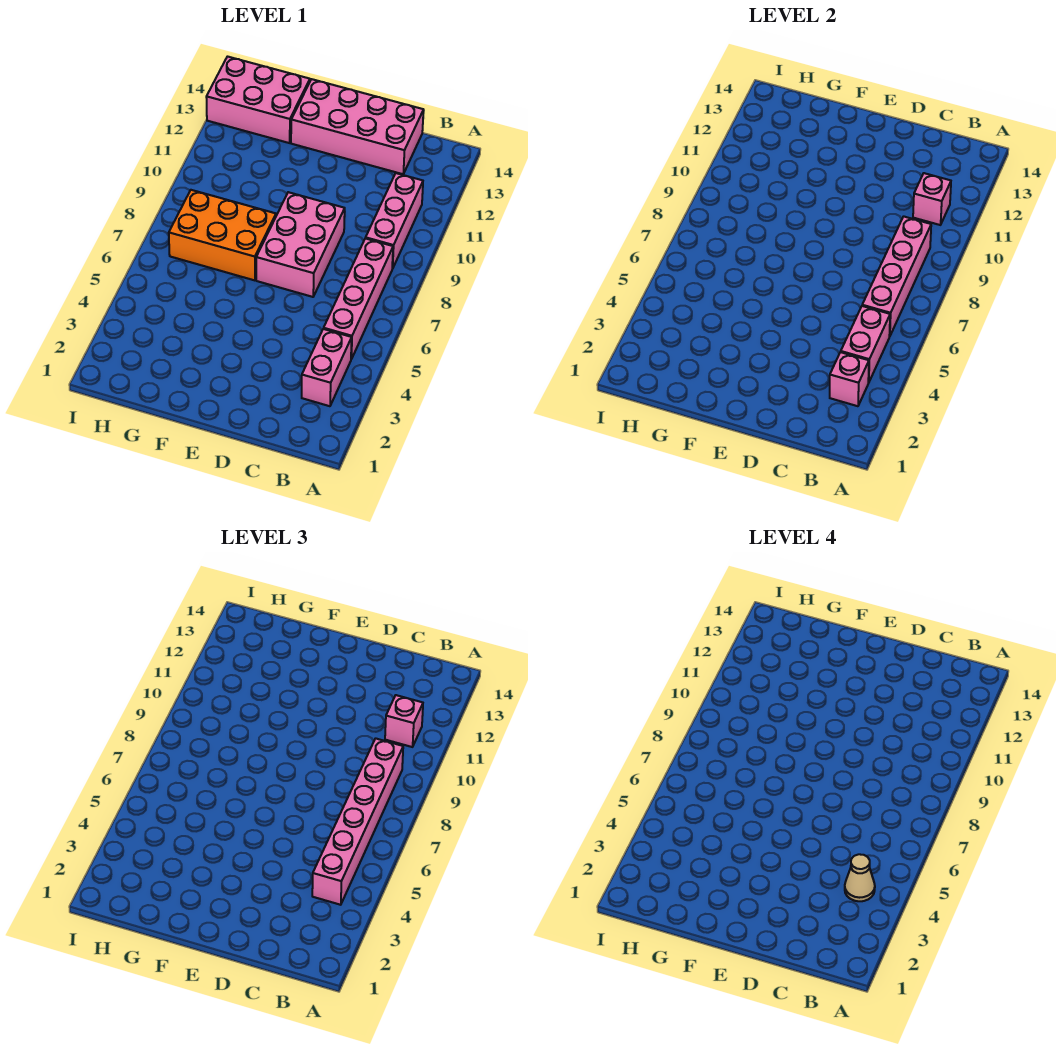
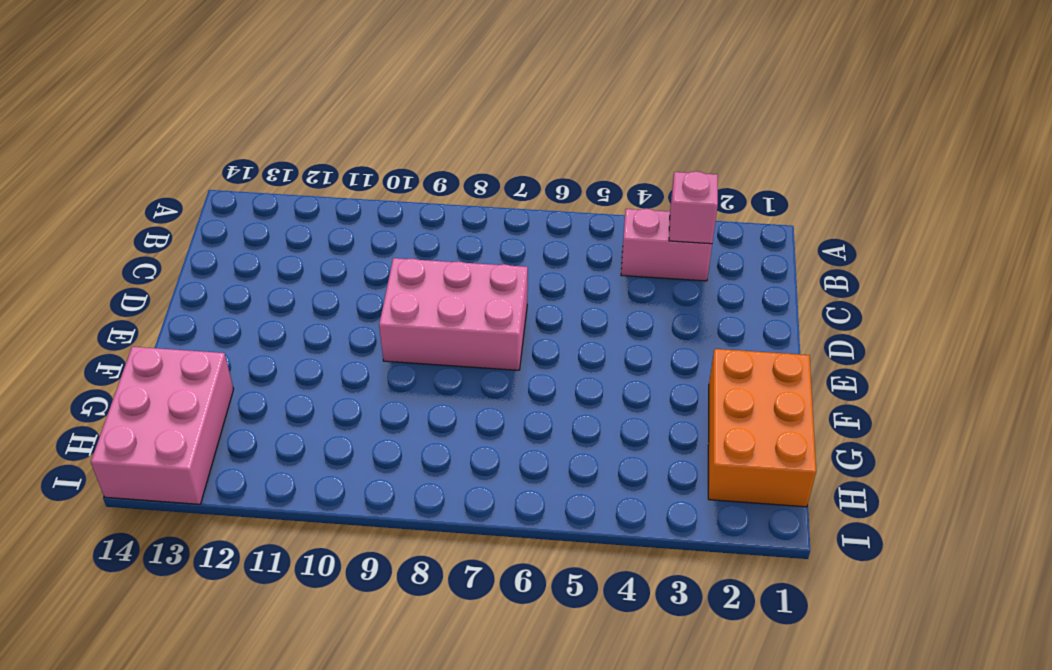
orange brick F1:H2 level 1 -> orange brick F7:H8 level 1
none -> pink brick B5:B8 level 1
none -> pink brick B9:B11 level 1
none -> pink brick C13:F14 level 1

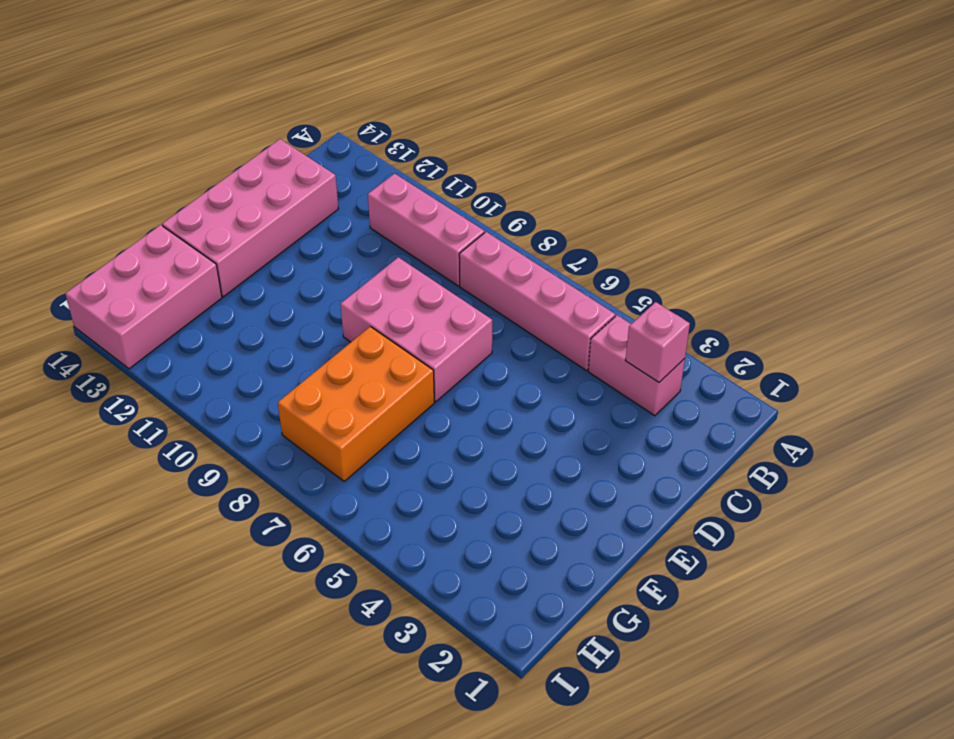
none -> pink brick B4:B5 level 2
none -> pink brick B6:B9 level 2
none -> pink brick B11 level 2

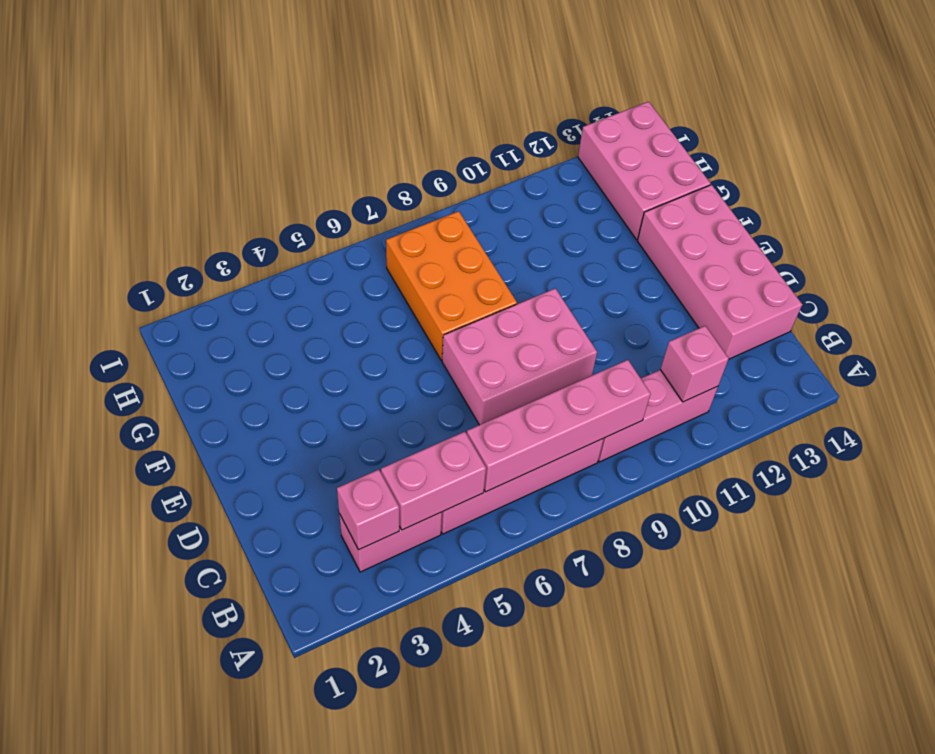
none -> pink brick B4:B9 level 3
none -> pink brick B11 level 3
none -> tan cone B4 level 4

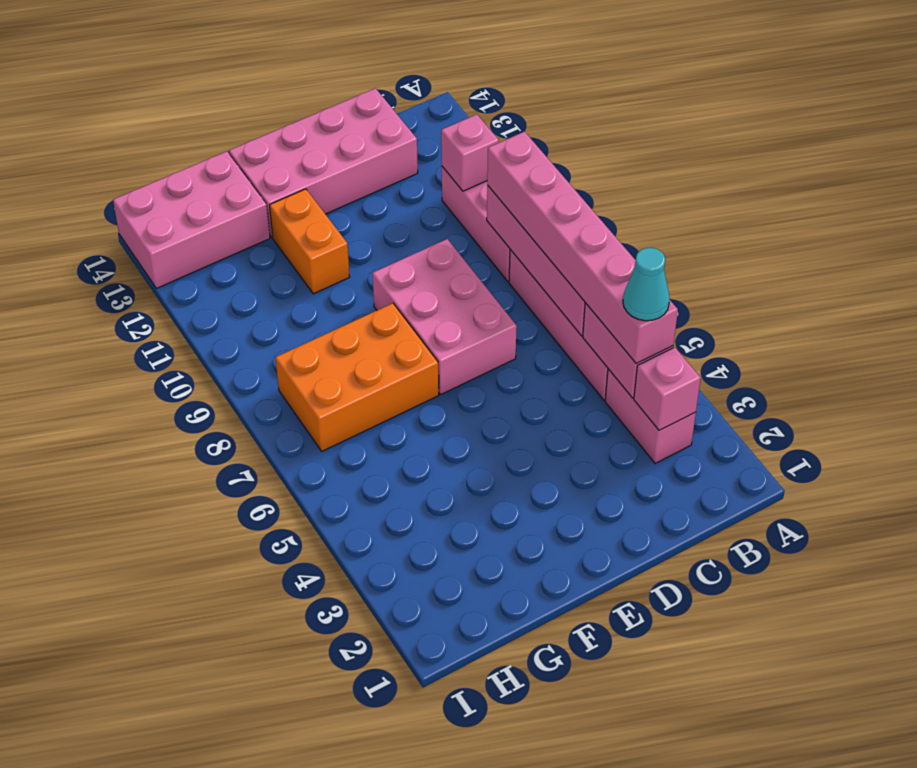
cyan cone B4 level 4 -> tan cone B4 level 4
orange brick F11:F12 level 1 -> none
none -> pink brick B11 level 3

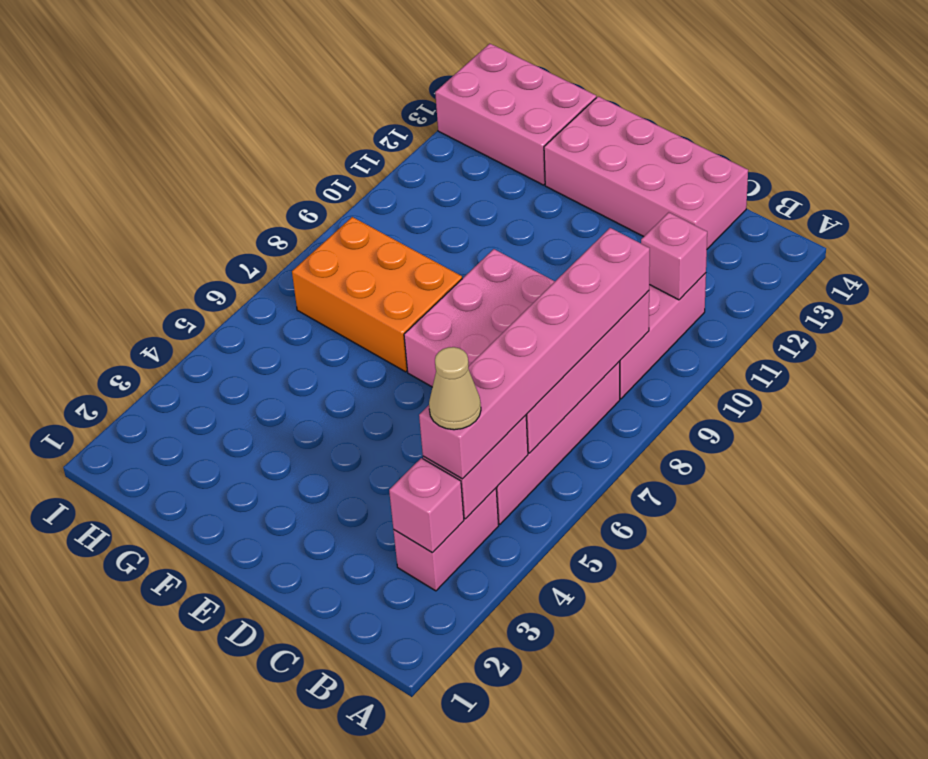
none -> pink brick B11 level 3

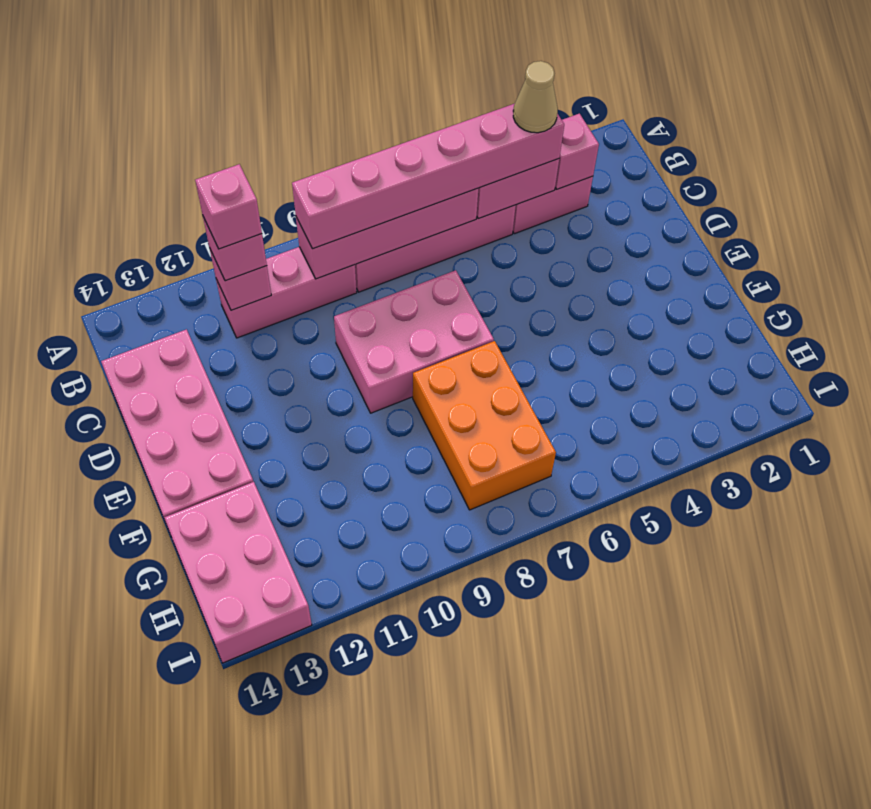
pink brick B11 level 4 -> none

